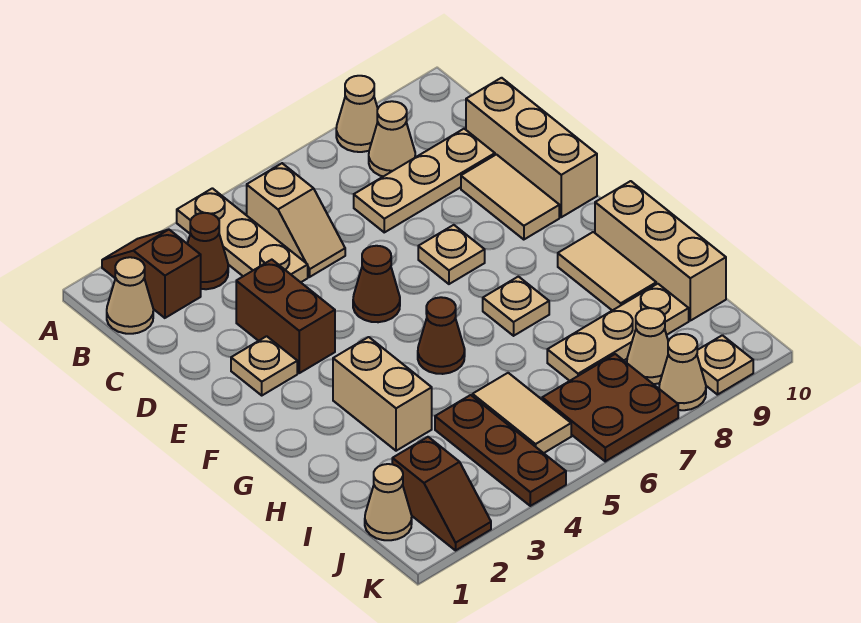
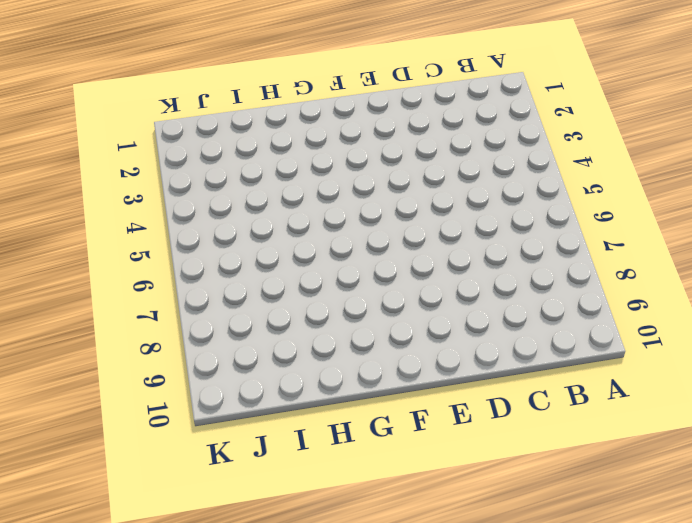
none -> brown slope A2:B2 level 1 top B
none -> tan plate A4:C4 level 1
none -> tan cone A8 level 1

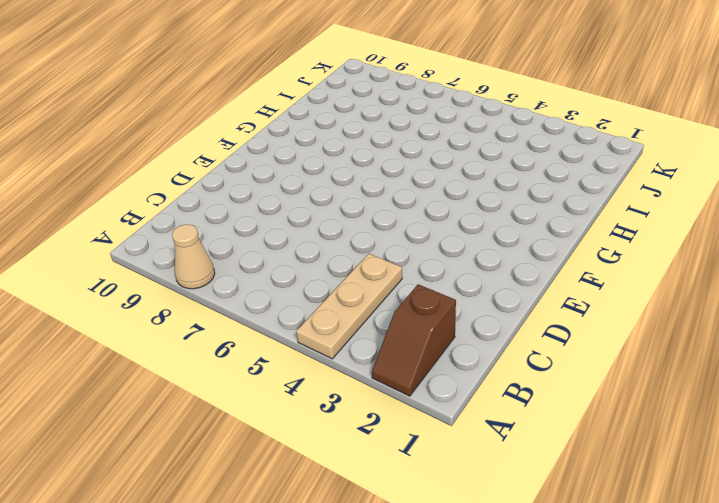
none -> tan cone B1 level 1
none -> brown cone B3 level 1
none -> tan slope B5:C5 level 1 top B

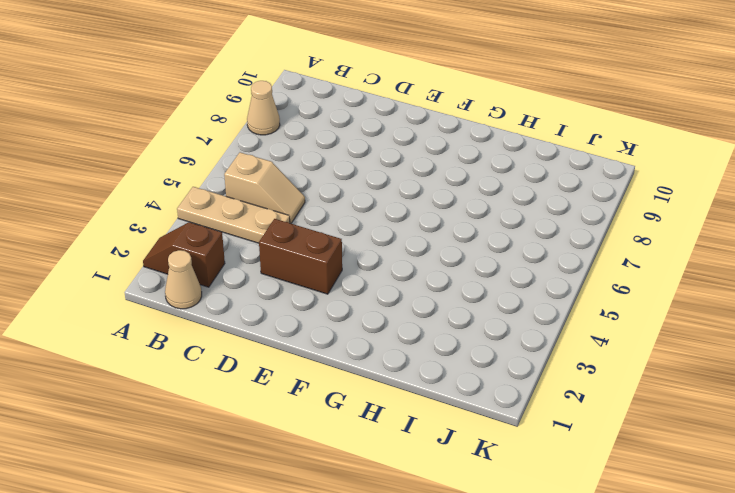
none -> brown cone B3 level 1
none -> tan cone B8 level 1
none -> tan plate C7:C9 level 1

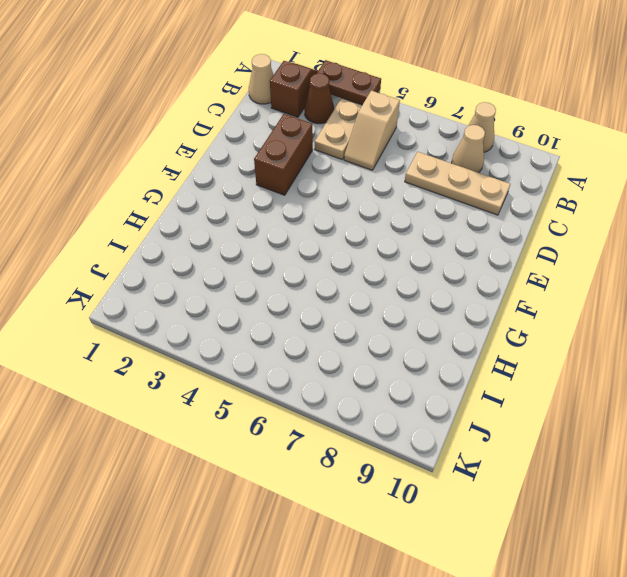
brown plate A3:A4 level 2 -> none
none -> tan brick C10:E10 level 1
none -> tan tile D9:E9 level 1
none -> tan plate E2 level 1

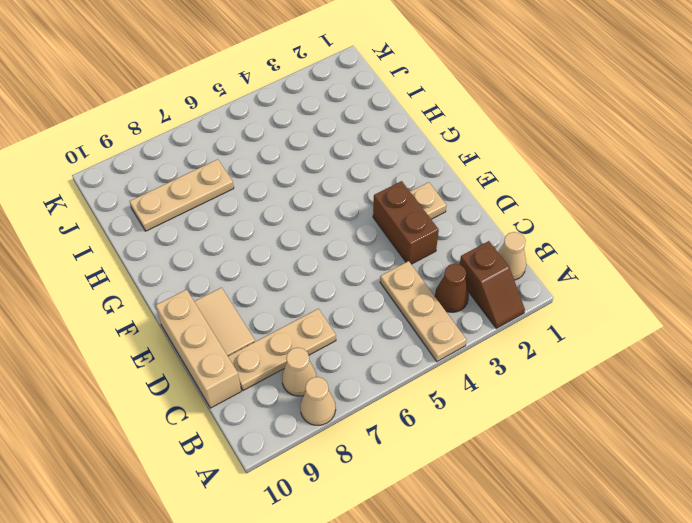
none -> tan slope B5:C5 level 1 top B
none -> brown cone E5 level 1
none -> tan plate E7 level 1

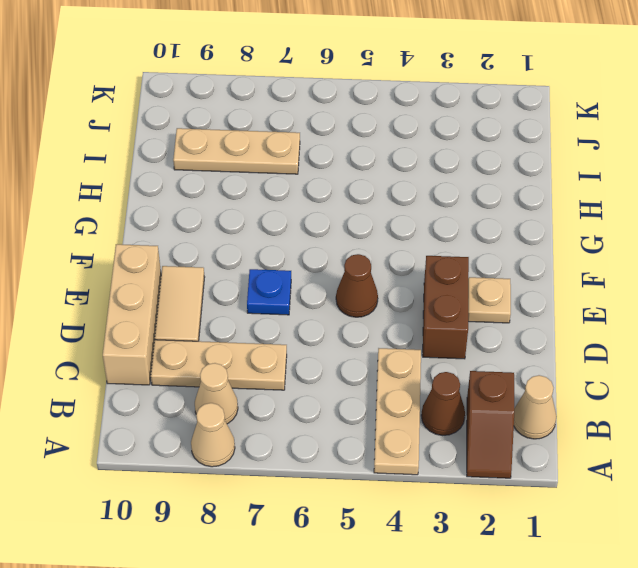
blue plate E7 level 1 -> tan plate E7 level 1
none -> tan slope B5:C5 level 1 top B
none -> tan brick G3:H3 level 1
none -> brown cone G5 level 1

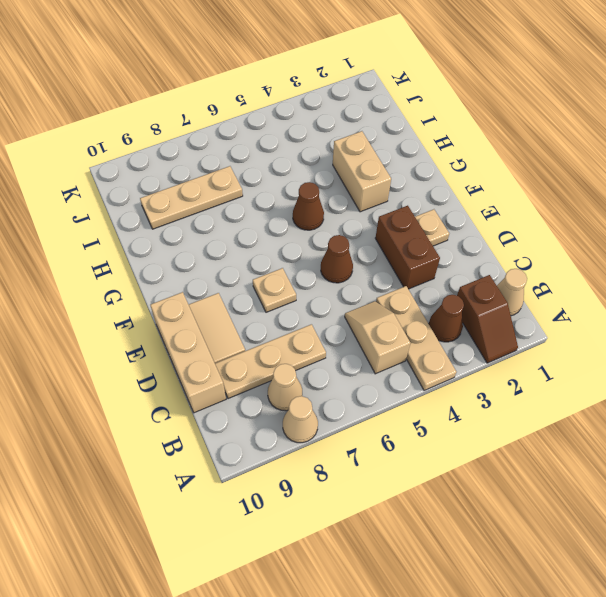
none -> tan plate G7 level 1
none -> tan tile G9:H9 level 1
none -> tan brick G10:I10 level 1

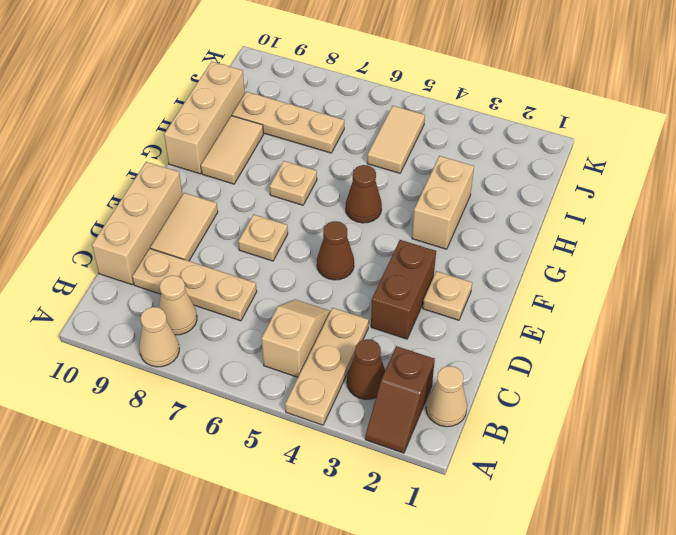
none -> brown plate I4:K4 level 1
none -> tan cone J1 level 1
none -> brown slope J2:K2 level 1 top J

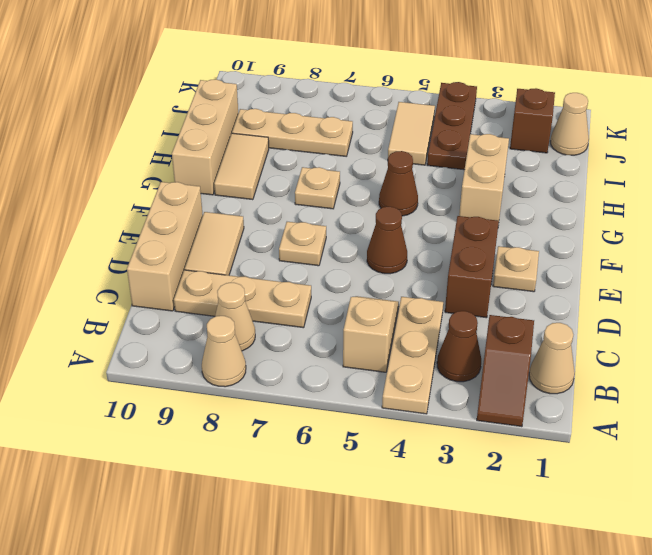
none -> brown plate J6:K7 level 1
none -> tan cone J8 level 1
none -> tan cone K8 level 1

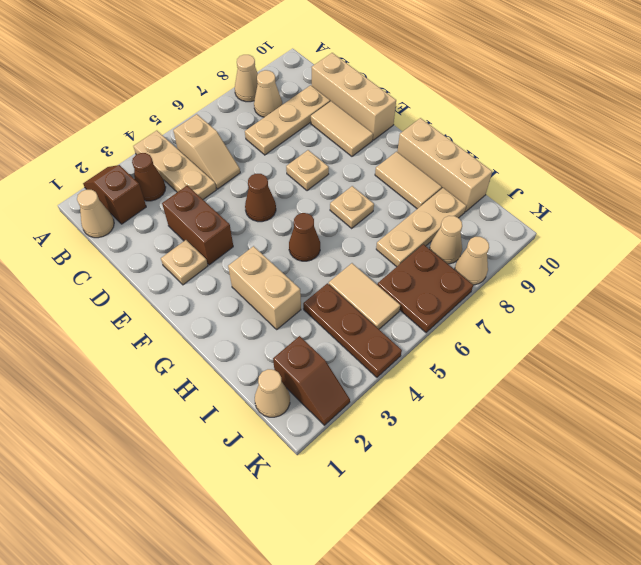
none -> tan plate K9 level 1

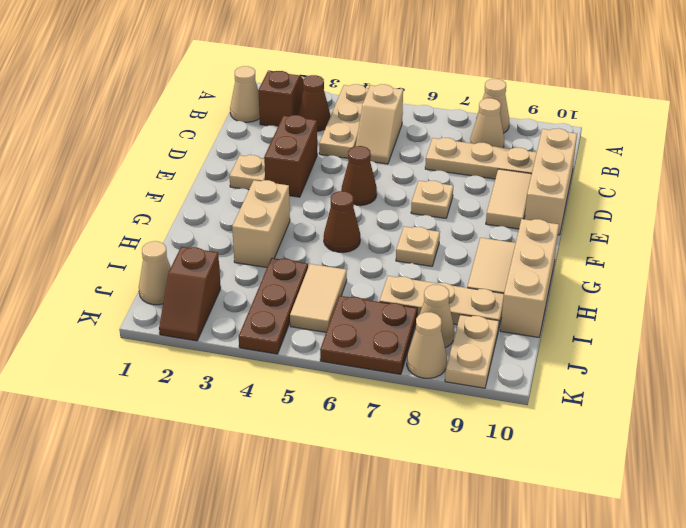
tan plate J9:K9 level 1 -> tan plate K9 level 1

